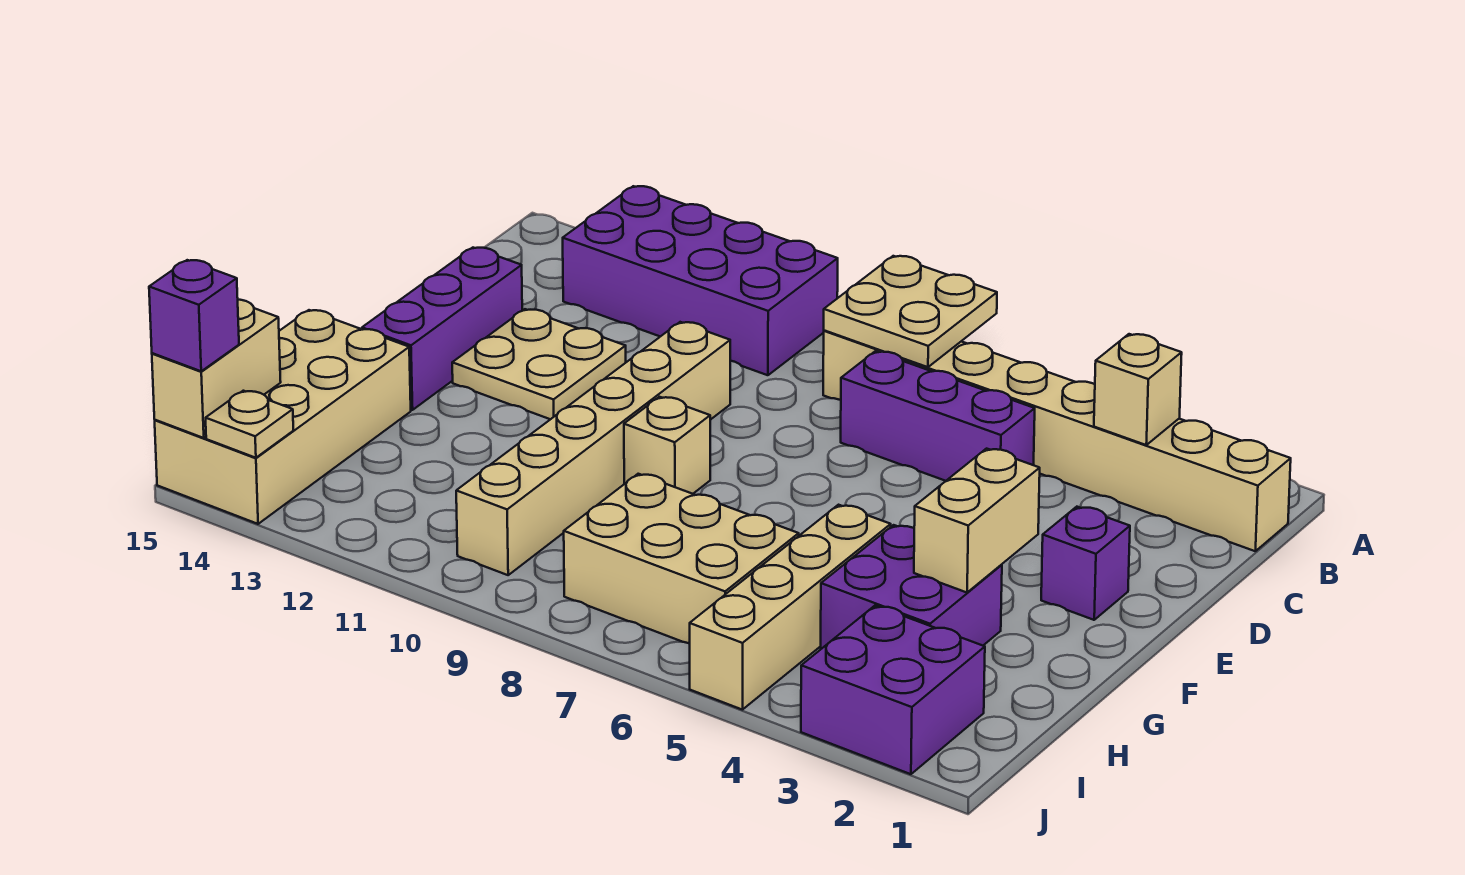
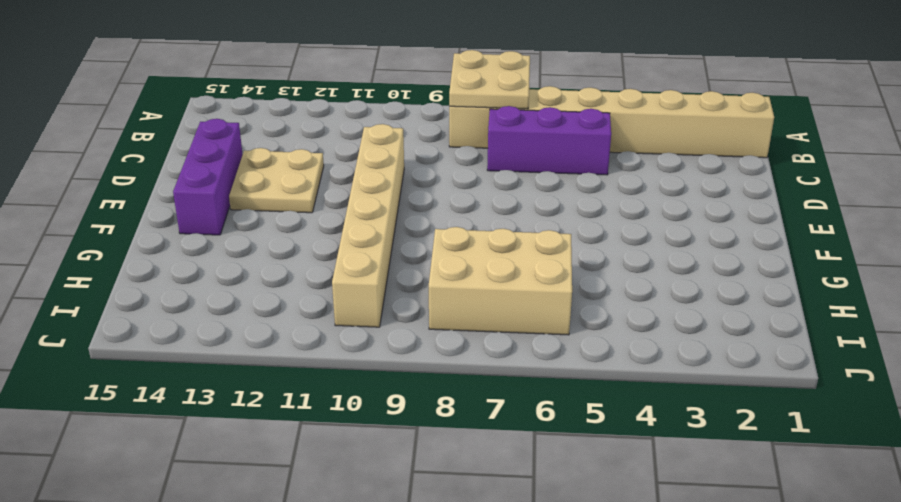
none -> purple brick A10:B13 level 1
none -> purple brick E2 level 1
none -> tan brick F9 level 1

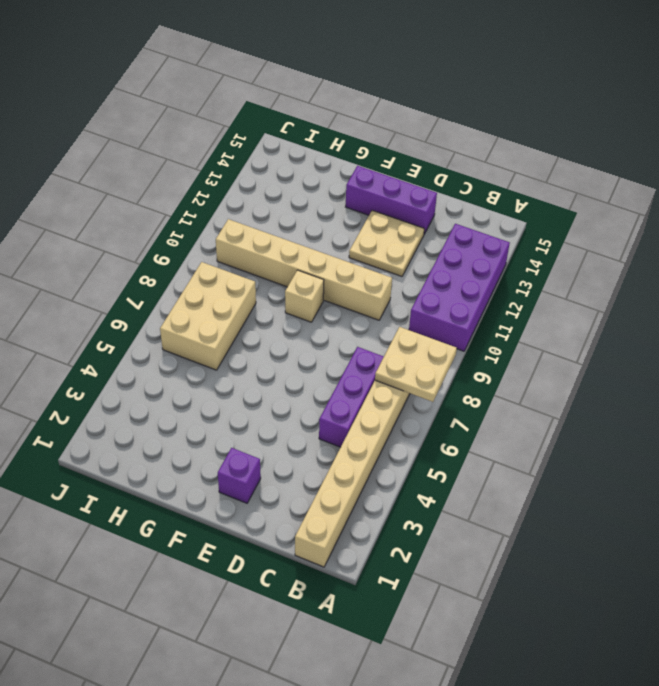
none -> purple brick G3:H4 level 1
none -> tan brick G5:J5 level 1
none -> tan brick G14:J15 level 1

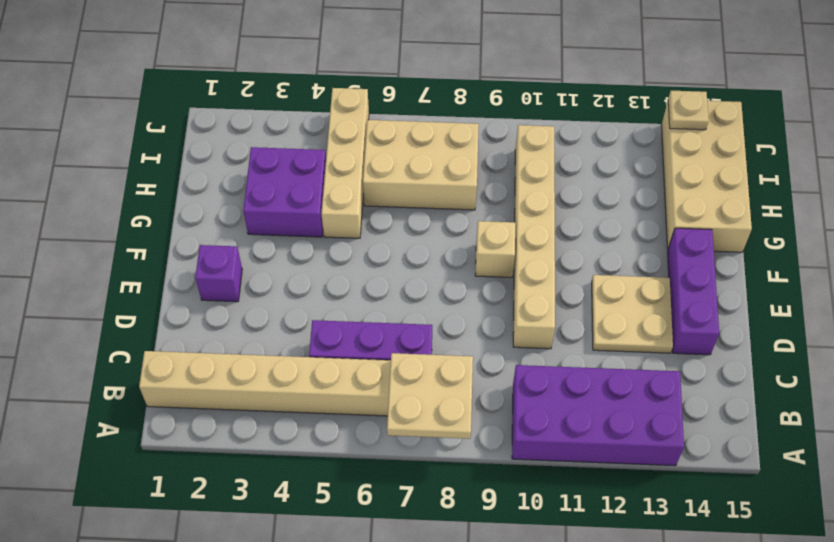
none -> purple brick I2:J3 level 1
none -> tan brick B3 level 2
none -> tan brick F3:G3 level 2

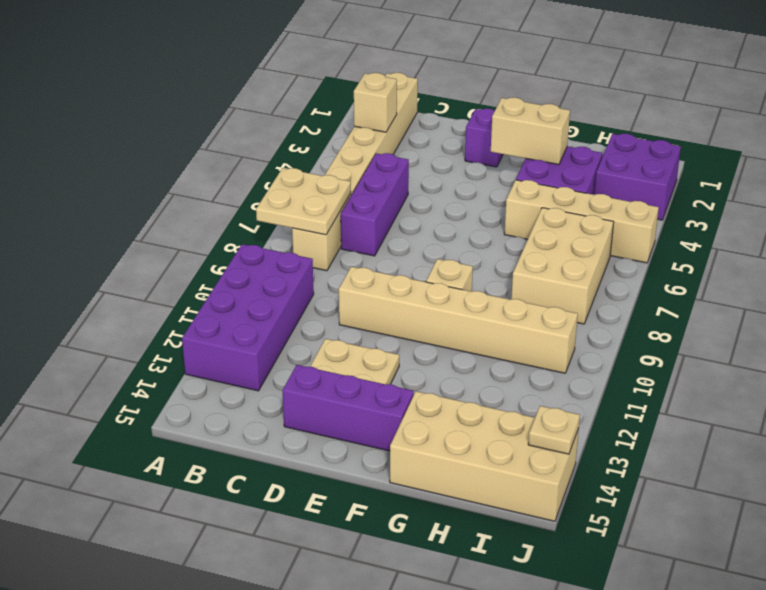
none -> tan brick I15:J15 level 2
none -> purple brick J15 level 3

